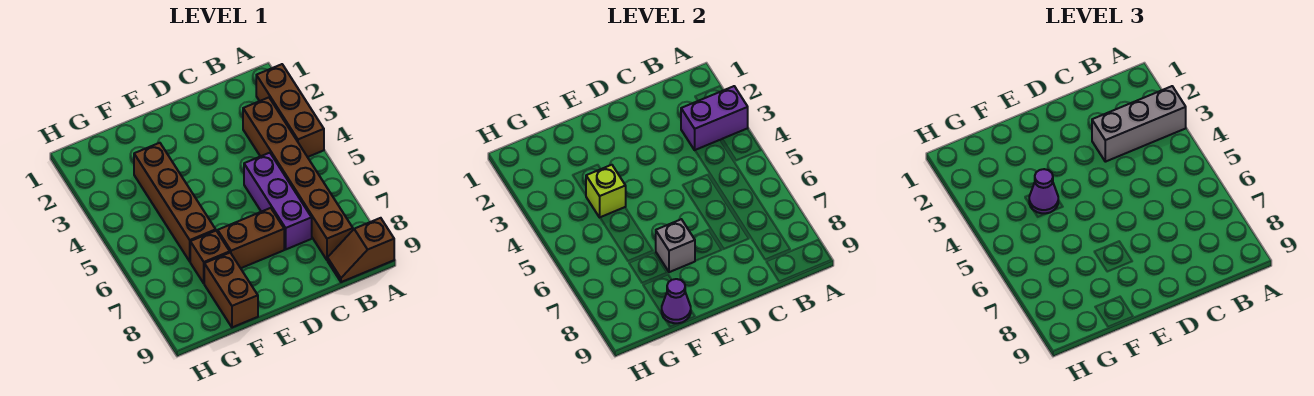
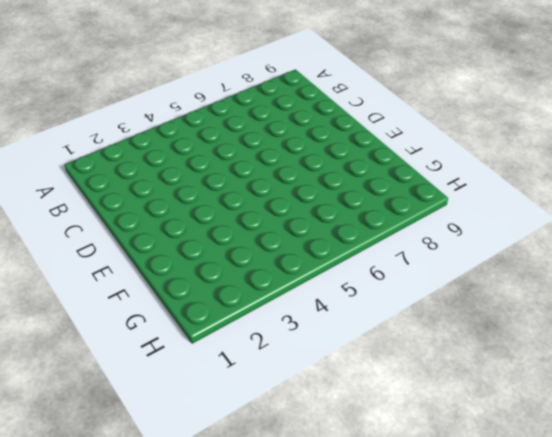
none -> brown brick A2:A4 level 1
none -> brown slope A9:B9 level 1 top A
none -> brown brick B3:B8 level 1

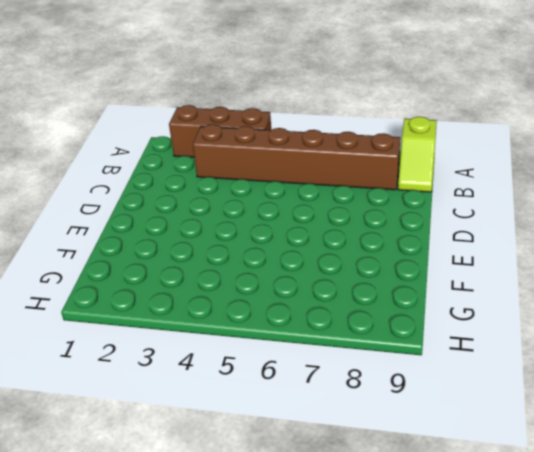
lime slope A9:B9 level 1 top A -> brown slope A9:B9 level 1 top A
none -> purple brick C5:C7 level 1
none -> brown brick D7:E7 level 1
none -> brown brick F3:F6 level 1

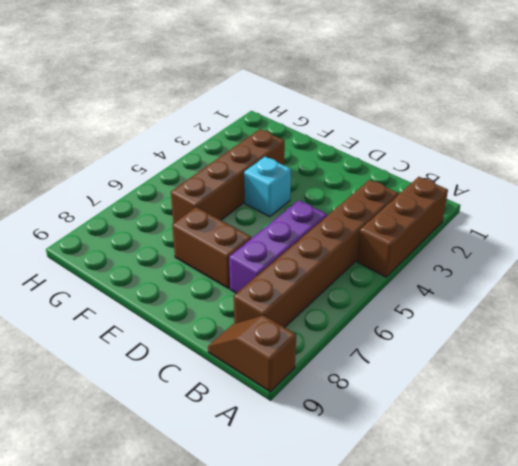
cyan brick E4 level 1 -> none
none -> brown brick F7 level 1
none -> brown brick F8:F9 level 1
none -> purple brick A3:B3 level 2

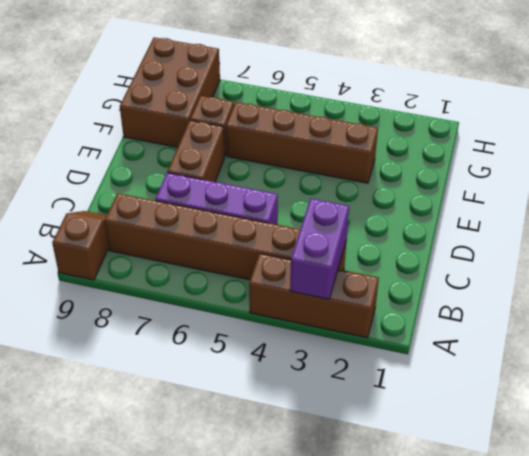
brown brick F8:H9 level 1 -> brown brick F8:F9 level 1
none -> grey brick E7 level 2
none -> lime brick F4 level 2
none -> purple cone F9 level 2

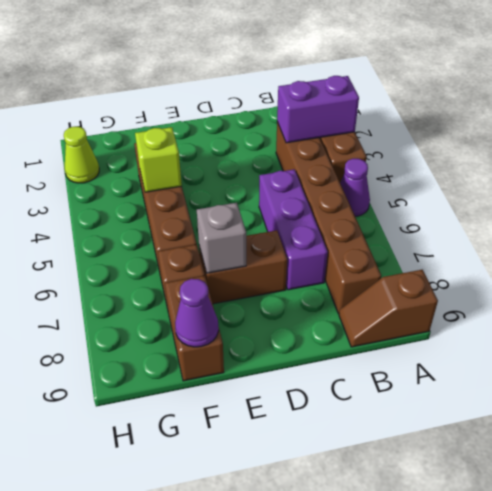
purple cone A5 level 1 -> purple cone F4 level 3
lime cone H2 level 1 -> none
none -> grey brick A3:C3 level 3

